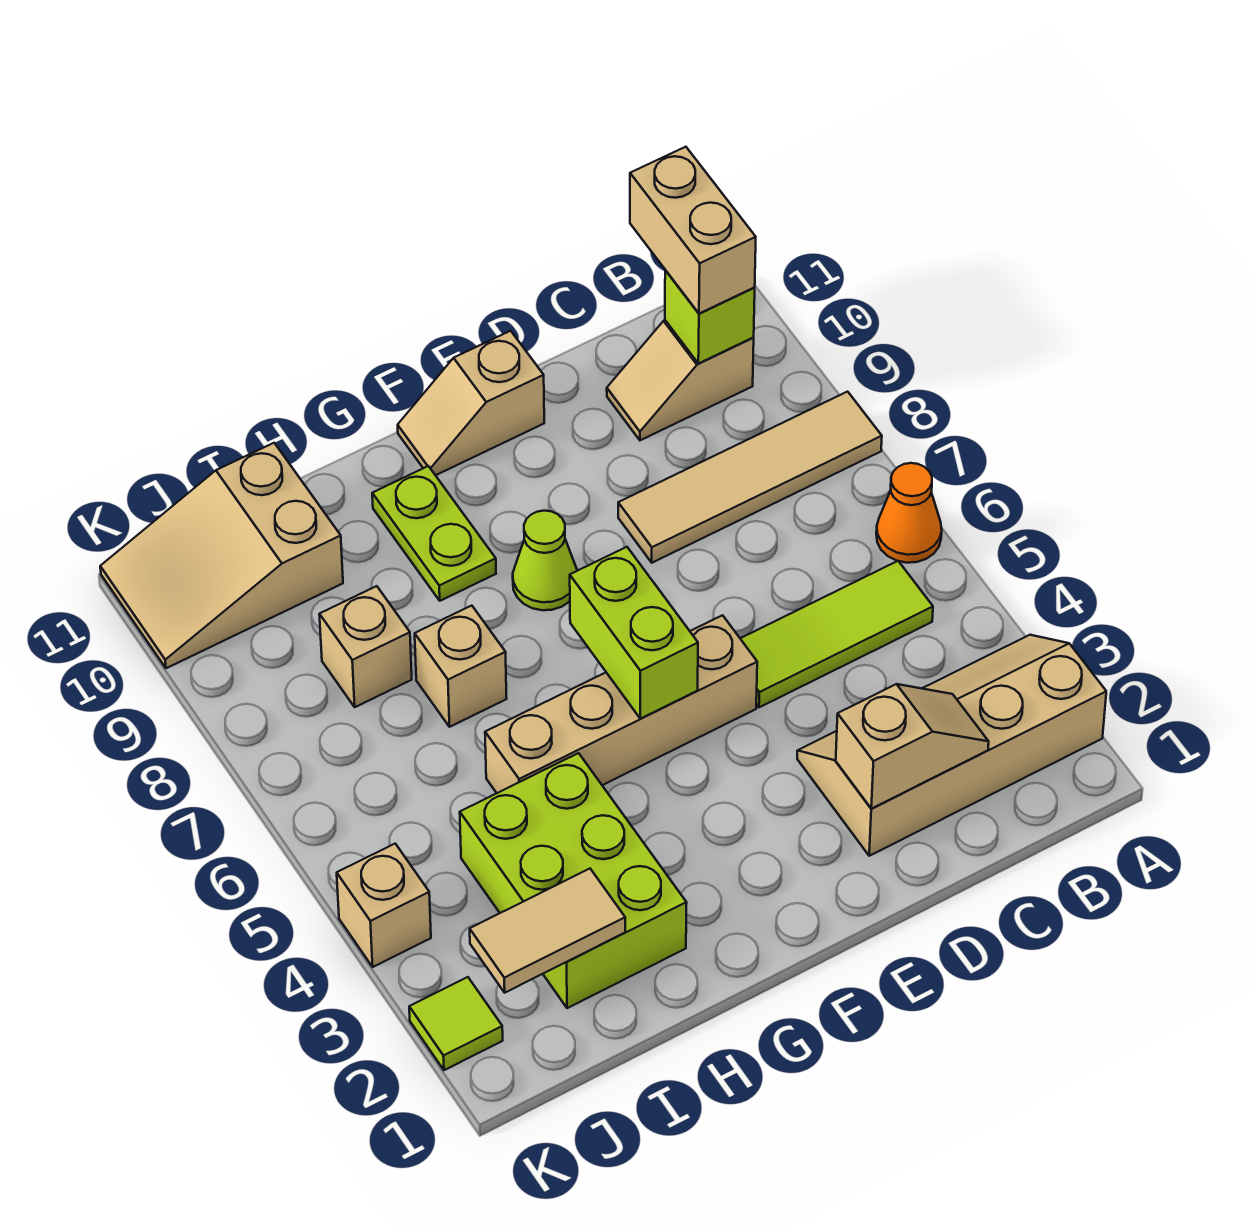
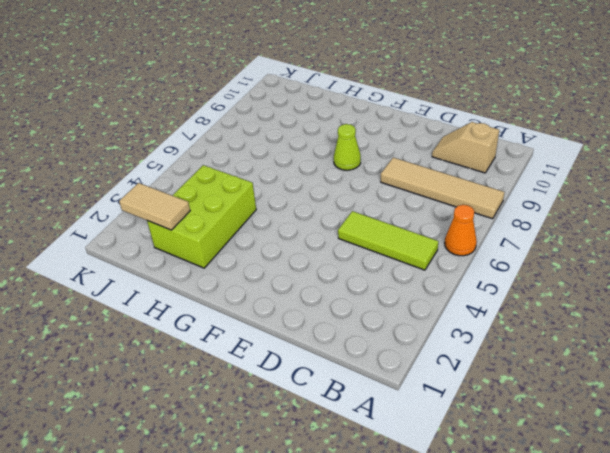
none -> tan slope A2:D3 level 1 top 2
none -> tan brick E5:H5 level 1
none -> tan slope E11:F11 level 1 top E

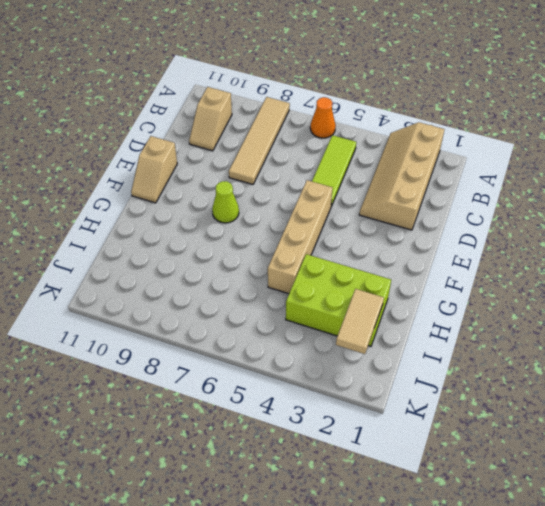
none -> lime plate G9:G10 level 1
none -> tan brick H7 level 1
none -> tan brick I8 level 1

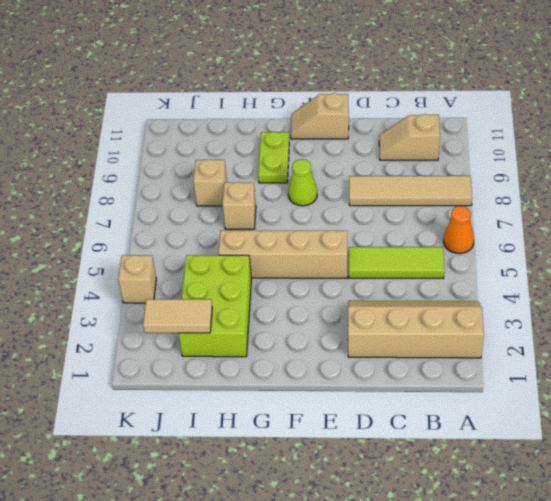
none -> tan slope I10:K11 level 1 top I
none -> lime tile K2 level 1
none -> lime brick B10 level 2

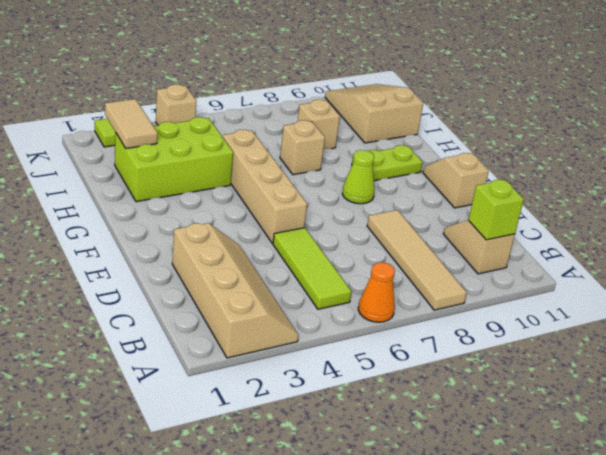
none -> tan slope C2:D2 level 2 top D
none -> lime brick F5:F6 level 2
none -> tan brick B10:B11 level 3

